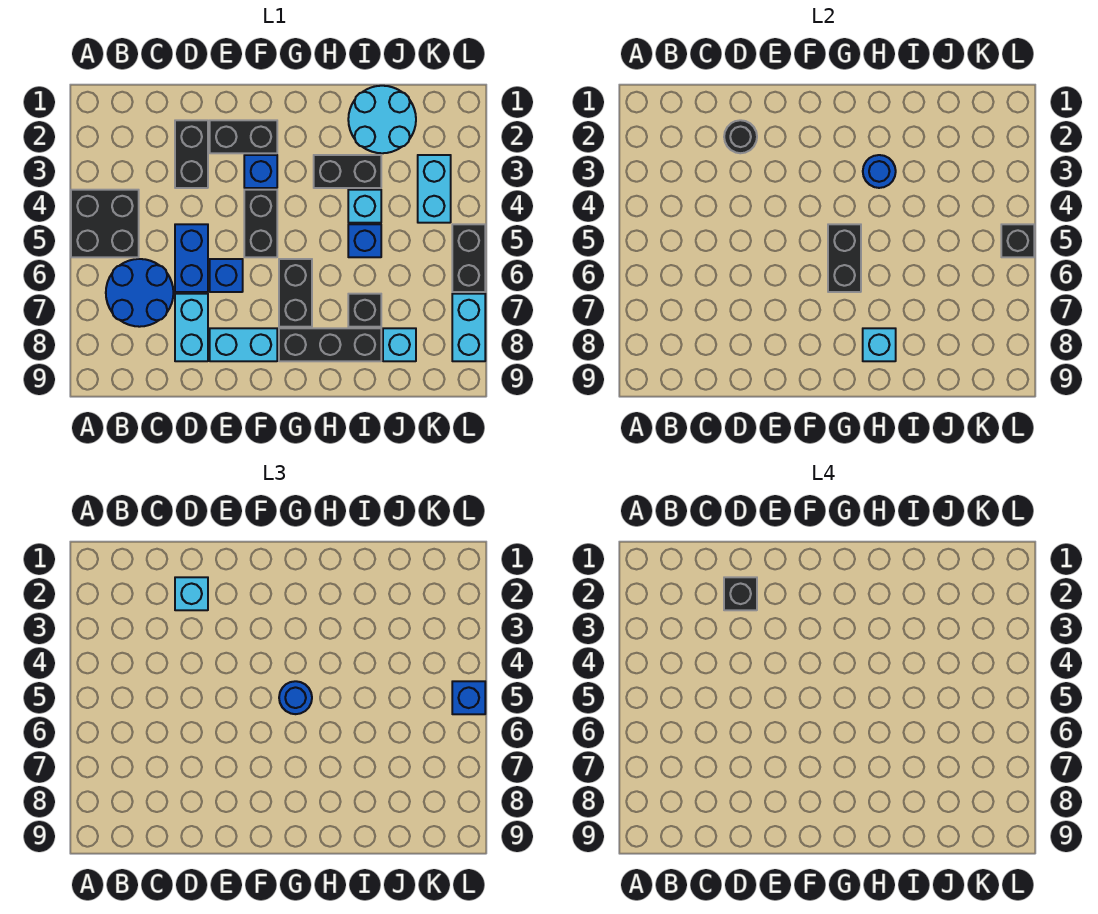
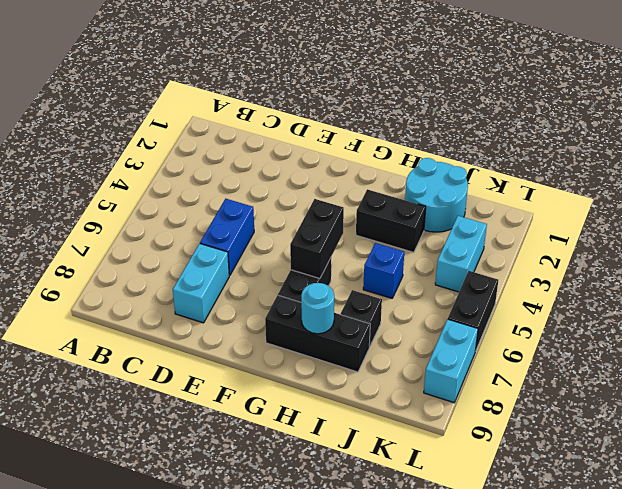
cyan round brick H8 level 2 -> cyan brick H8 level 2
none -> black brick A4:B5 level 1
none -> blue round brick B6:C7 level 1
none -> black brick D2:D3 level 1
none -> black brick E2:F2 level 1

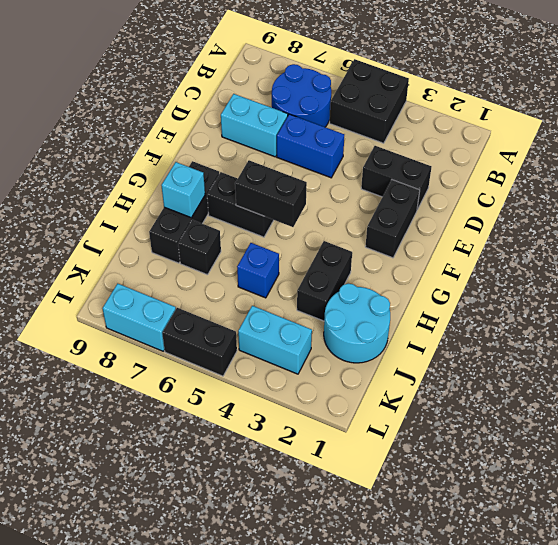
none -> blue brick E6 level 1
none -> cyan brick E8:F8 level 1
none -> blue brick F3 level 1
none -> black brick F4:F5 level 1

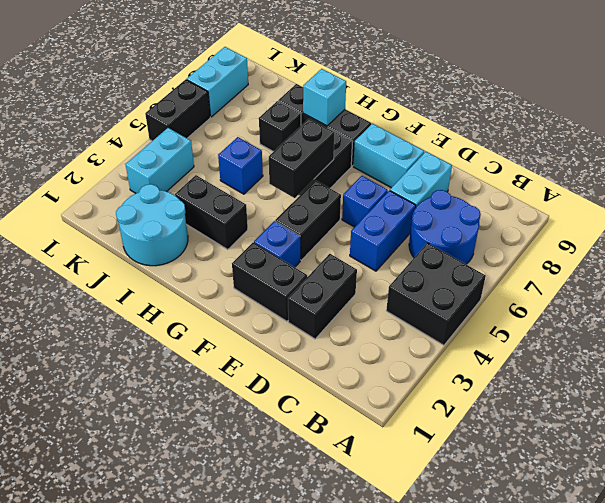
none -> cyan brick I4 level 1
none -> cyan brick J8 level 1
none -> black round brick D2 level 2
none -> blue round brick H3 level 2

